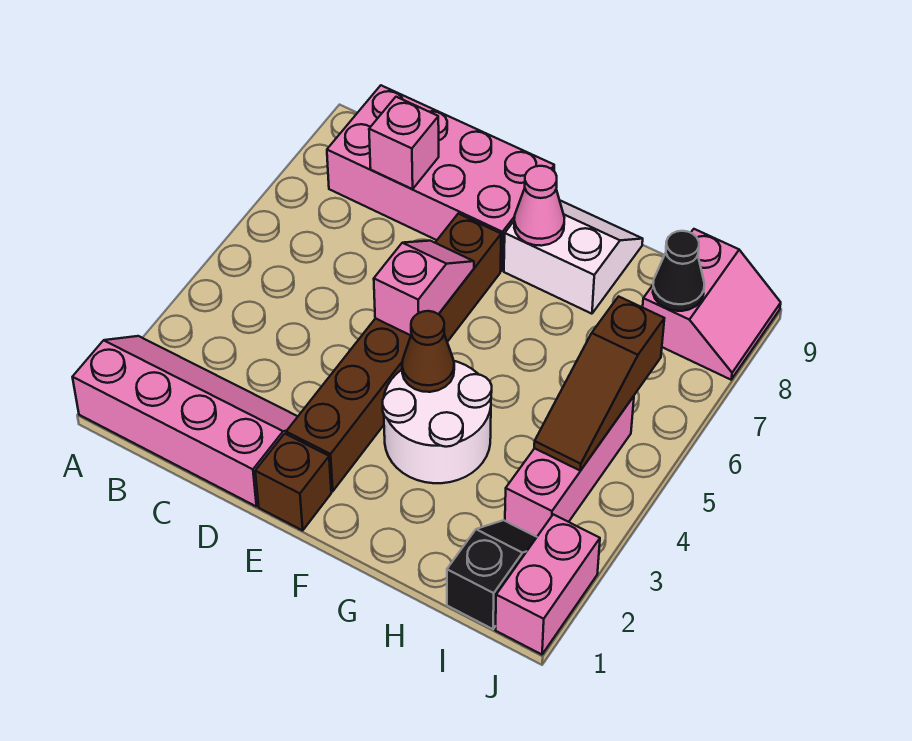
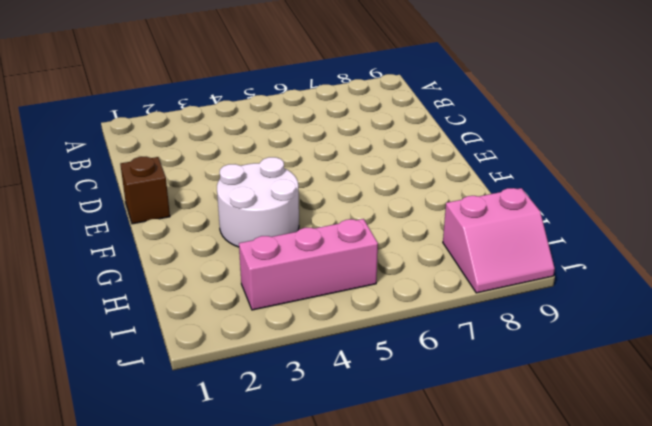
none -> pink slope A1:D2 level 1 top 1
none -> pink brick B8:E9 level 1
none -> brown brick E2:E7 level 1

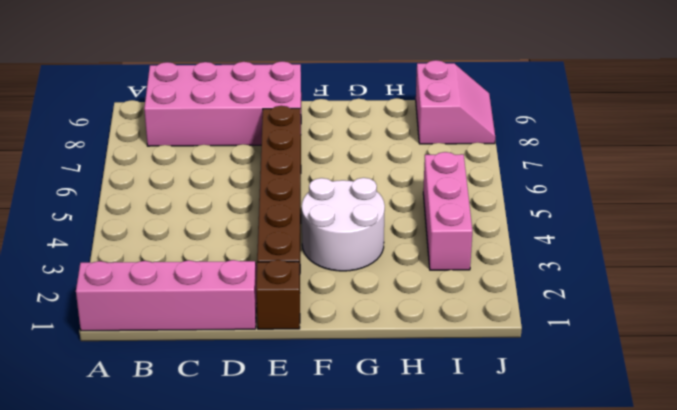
none -> white slope F8:G9 level 1 top 8
none -> black slope I1:I2 level 1 top 1
none -> pink brick J1:J2 level 1

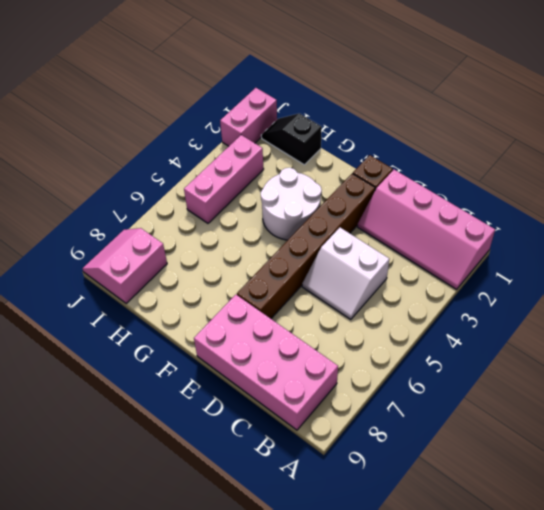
white slope C4:D5 level 1 top 4 -> white slope F8:G9 level 1 top 8
black slope H1:I1 level 1 top H -> black slope I1:I2 level 1 top 1
none -> pink brick C8 level 2
none -> pink slope E5:E6 level 2 top 5
none -> brown cone F4 level 2

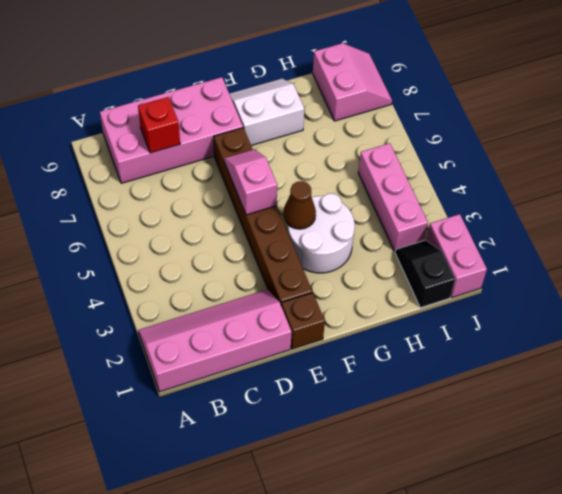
red brick C8 level 2 -> pink brick C8 level 2
none -> pink cone F8 level 2
none -> brown slope I4:I6 level 2 top 6
none -> black cone I8 level 2

